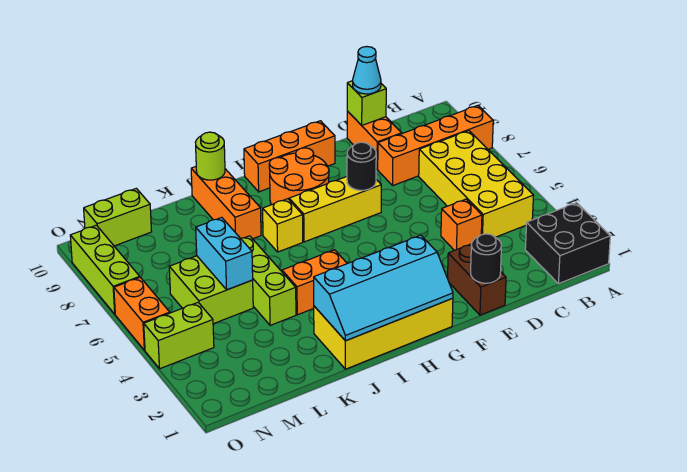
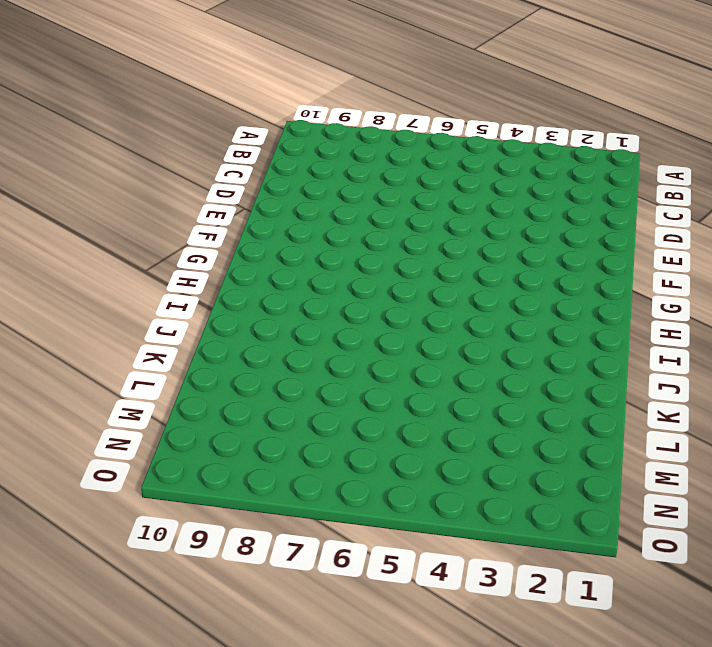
none -> black brick A1:B2 level 1
none -> orange brick A8:D8 level 1
none -> yellow brick B4:C7 level 1

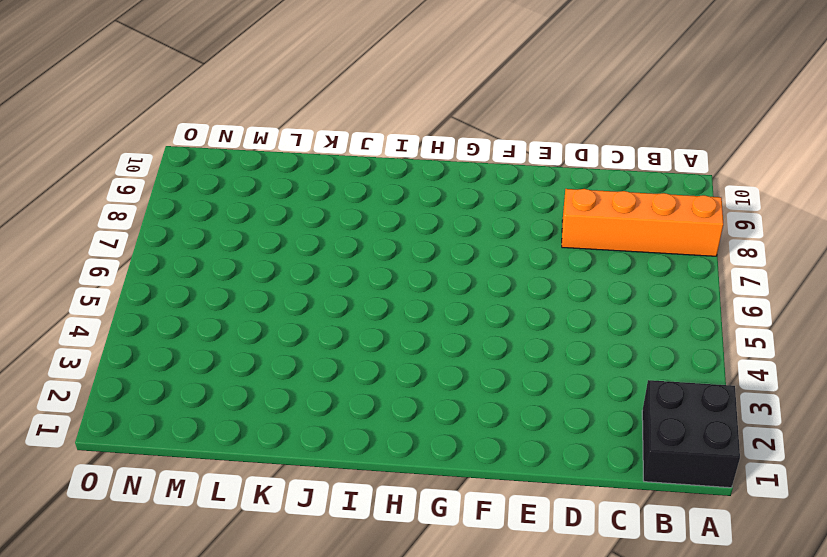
none -> yellow brick B4:C7 level 1
none -> orange brick D4 level 1
none -> orange brick D9:D10 level 1

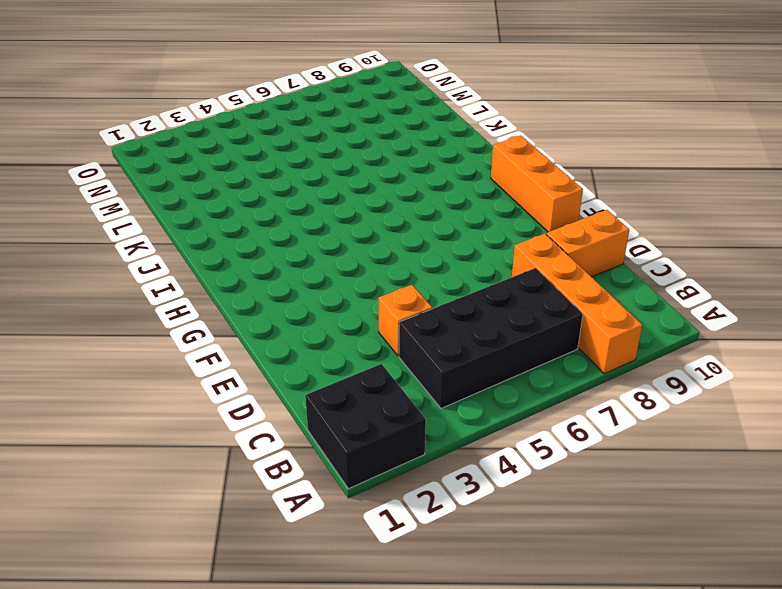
black brick B4:C7 level 1 -> yellow brick B4:C7 level 1
none -> brown brick E1:E2 level 1
none -> yellow brick F7:H7 level 1
none -> yellow brick G1:J2 level 1

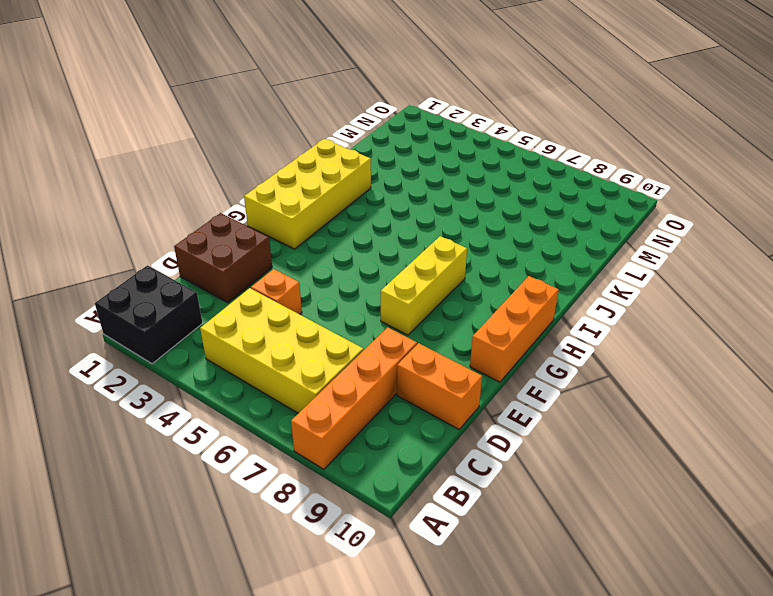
brown brick D1:E2 level 1 -> brown brick E1:E2 level 1
none -> orange round brick G8:H9 level 1
none -> orange brick I4:J4 level 1
none -> yellow brick I7 level 1

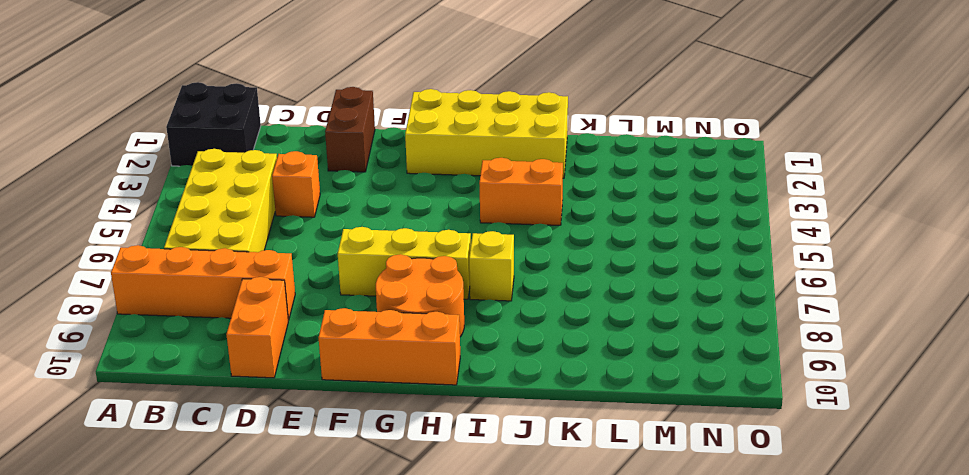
none -> orange brick J8:J10 level 1
none -> lime brick K4:K6 level 1
none -> lime brick L5:M6 level 1

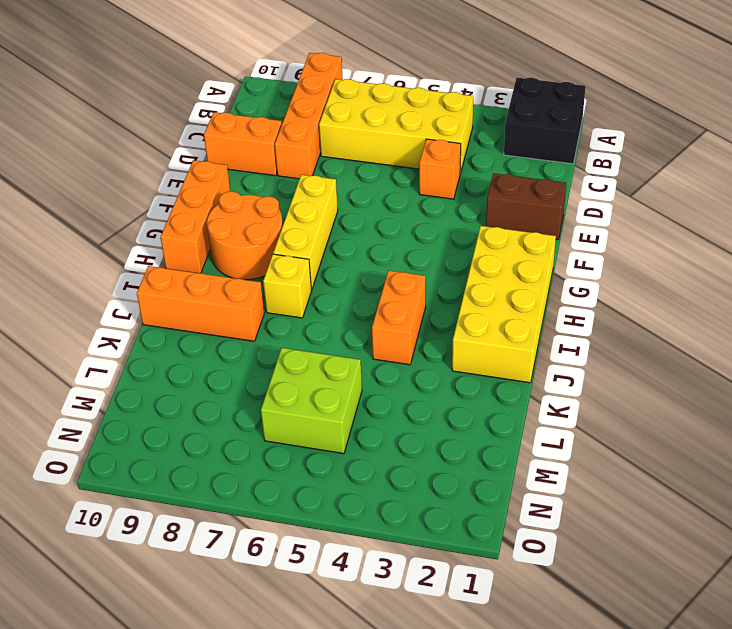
none -> lime brick K4:K6 level 1
none -> lime brick M10:N10 level 1
none -> lime brick N4:O4 level 1

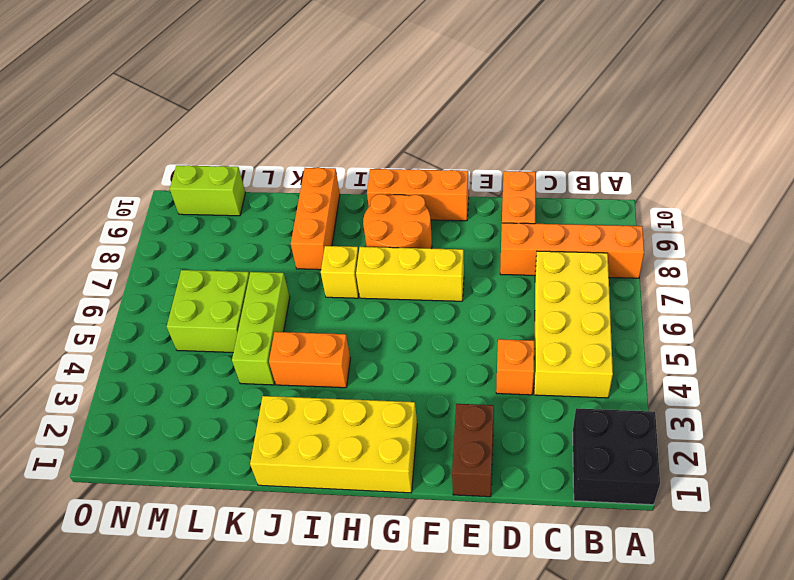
none -> lime brick N4:O4 level 1
none -> orange brick O5:O6 level 1
none -> lime brick O7:O9 level 1

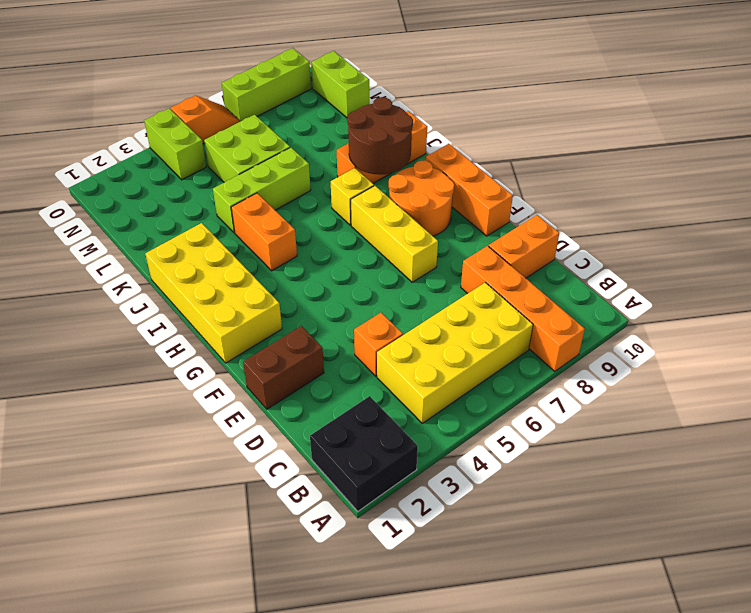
brown round brick I8:J9 level 2 -> none
orange slope O5:O6 level 1 top 5 -> orange brick O5:O6 level 1
none -> lime brick D10 level 2
none -> black round brick E1 level 2
none -> black round brick F7 level 2

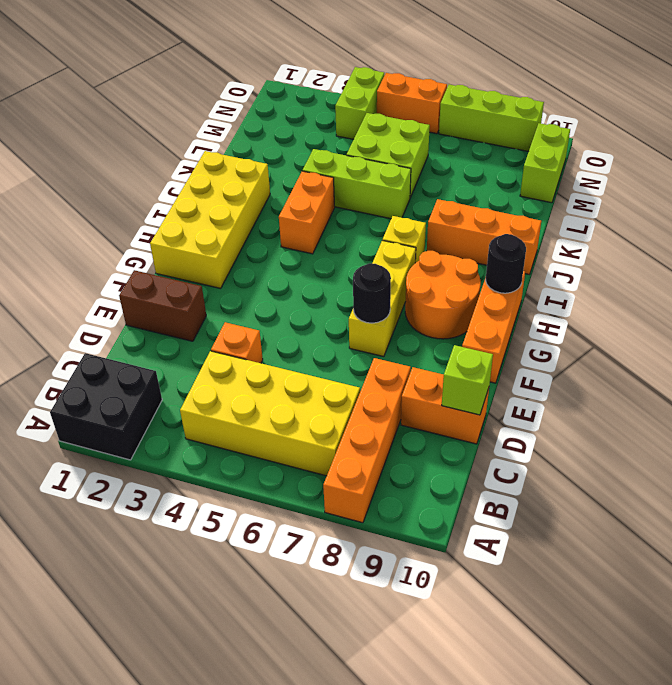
black round brick H10 level 2 -> black round brick E1 level 2
none -> cyan slope G1:J2 level 2 top 2
none -> lime round brick J10 level 2
none -> cyan brick L5:L6 level 2

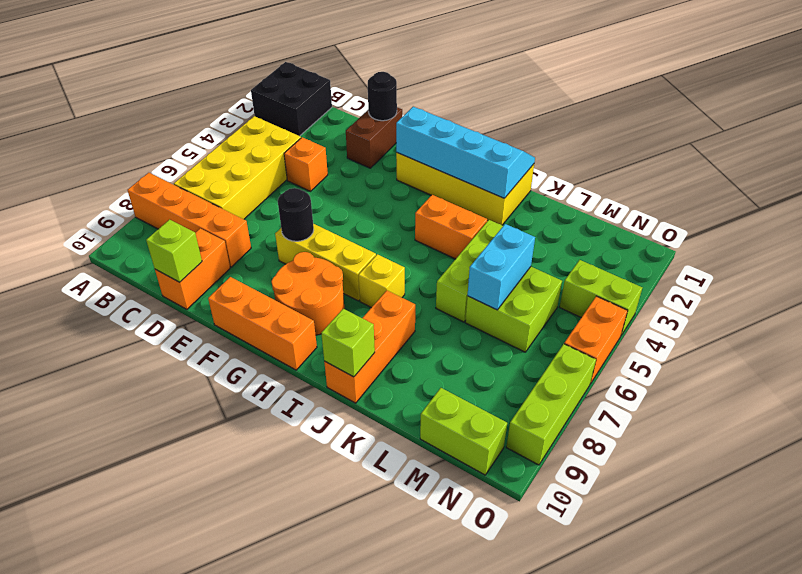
lime brick J10 level 2 -> lime round brick J10 level 2
none -> cyan cone D10 level 3

